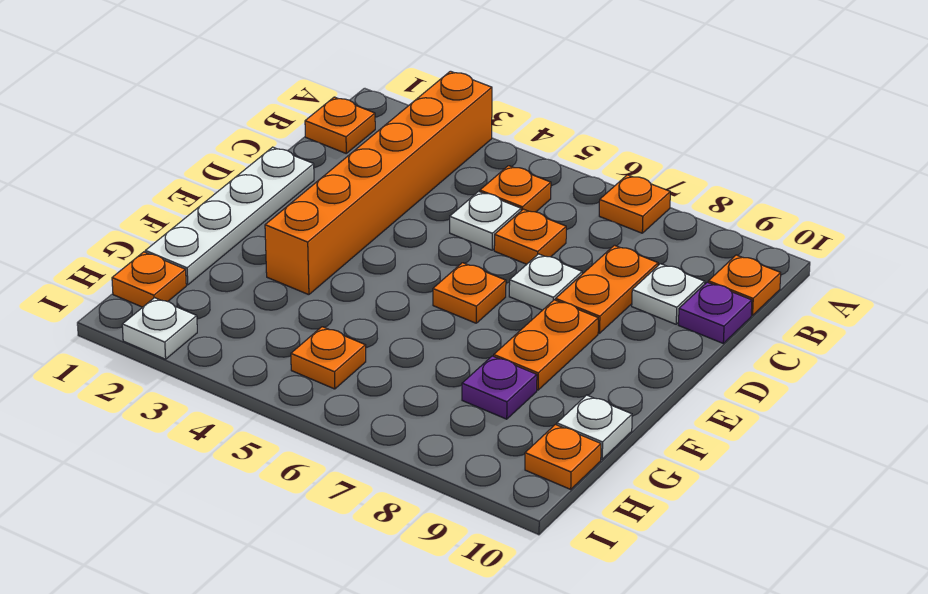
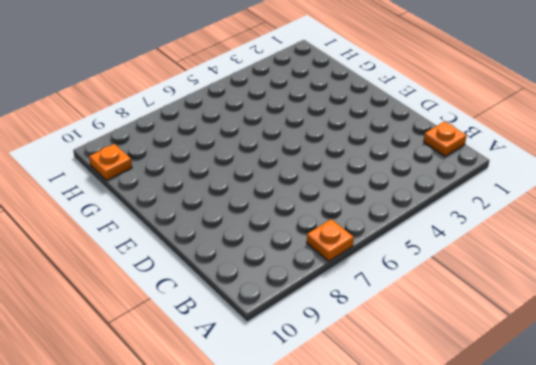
none -> orange brick A3:F3 level 1
none -> orange plate B5 level 1
none -> orange plate B10 level 1

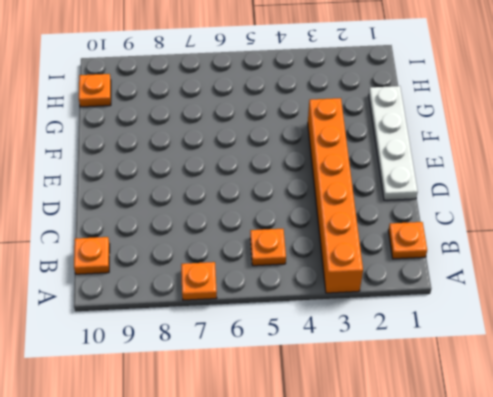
none -> white plate C5 level 1
none -> orange plate C6 level 1
none -> orange plate C8:D8 level 1

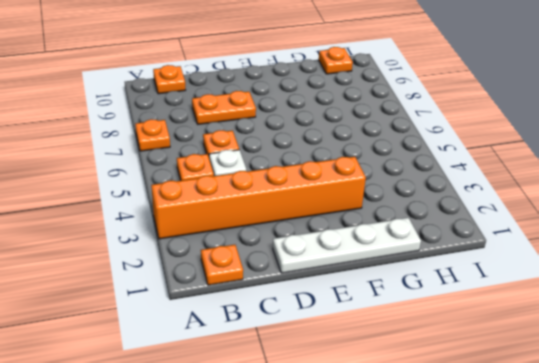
none -> white plate C9 level 1
none -> purple plate C10 level 1
none -> white plate D7 level 1

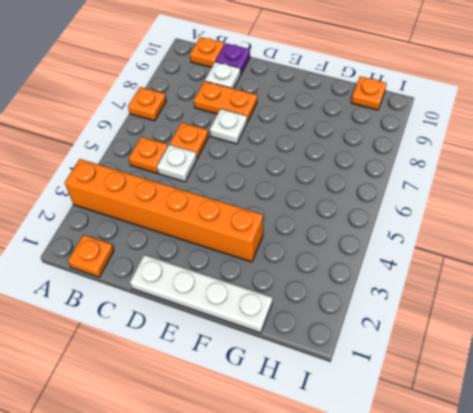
none -> orange plate E6 level 1
none -> orange plate E8:F8 level 1
none -> purple plate G8 level 1

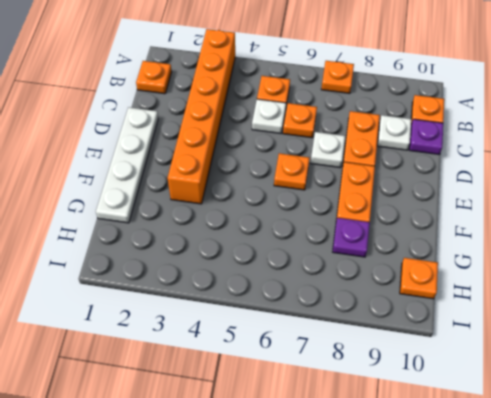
none -> white plate G10 level 1
none -> orange plate H1 level 1
none -> orange plate H5 level 1

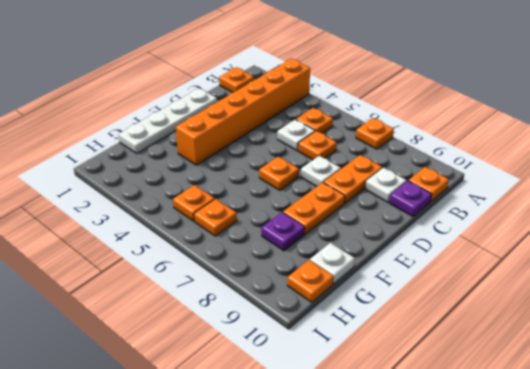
orange plate H6 level 1 -> orange plate H1 level 1
none -> white plate I2 level 1

